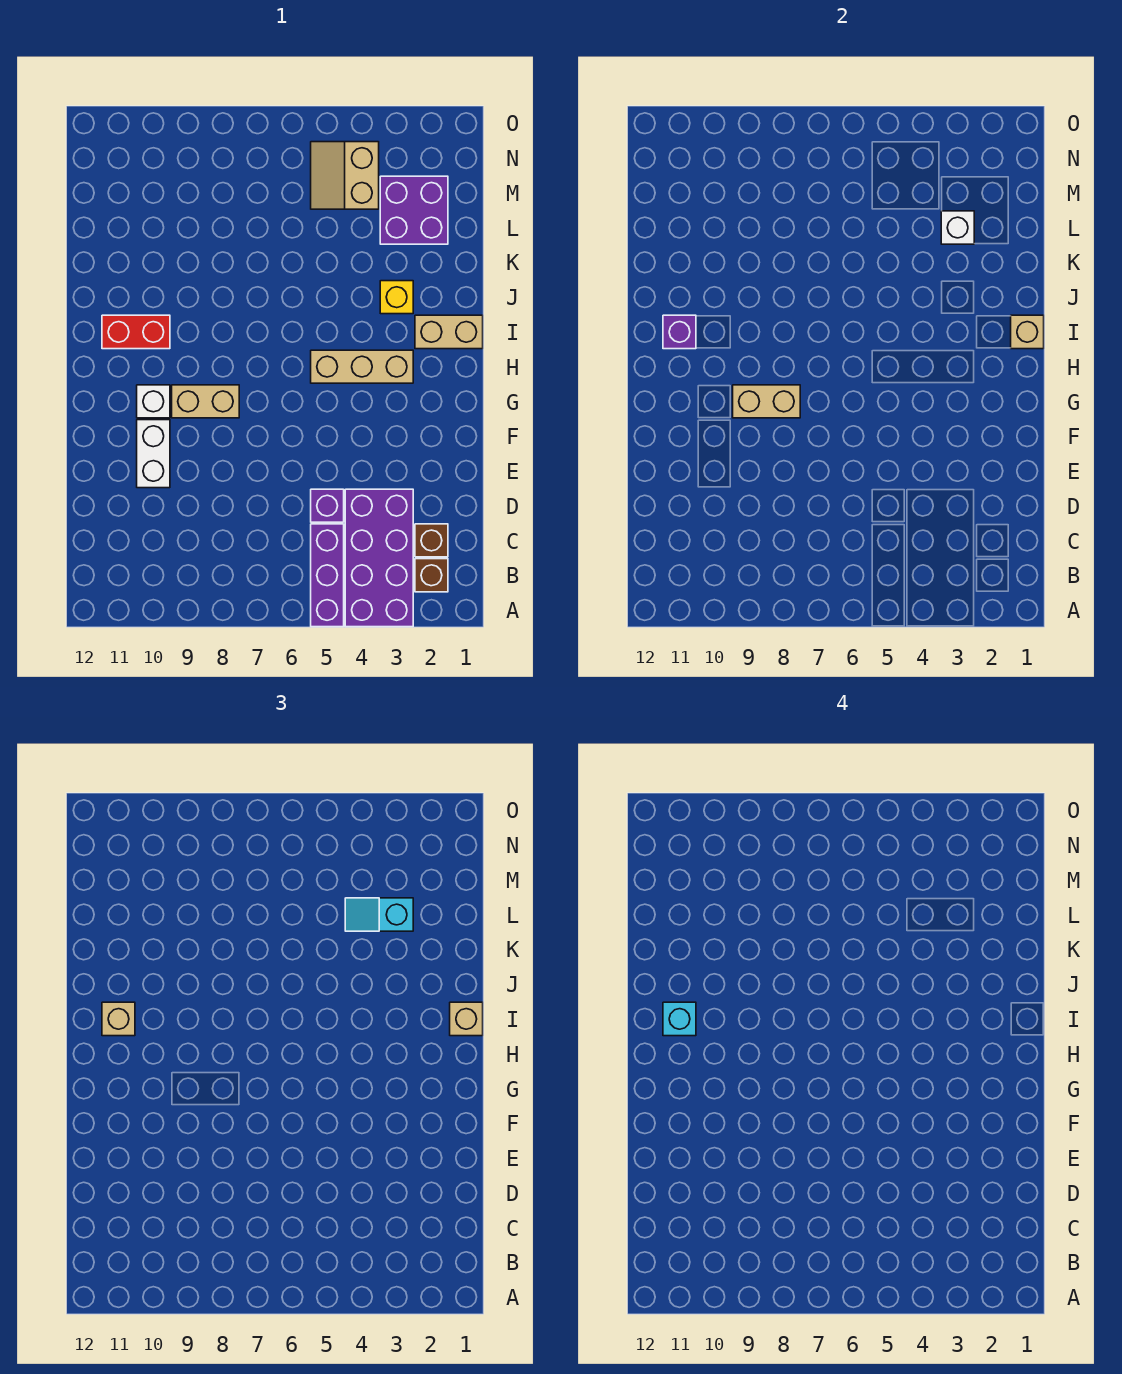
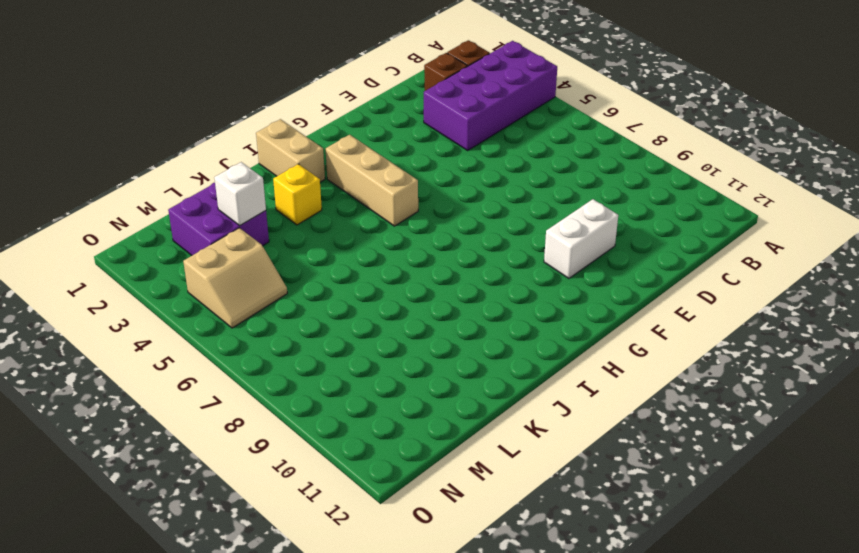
none -> purple brick A5:C5 level 1
none -> purple brick D5 level 1
none -> tan brick G8:G9 level 1

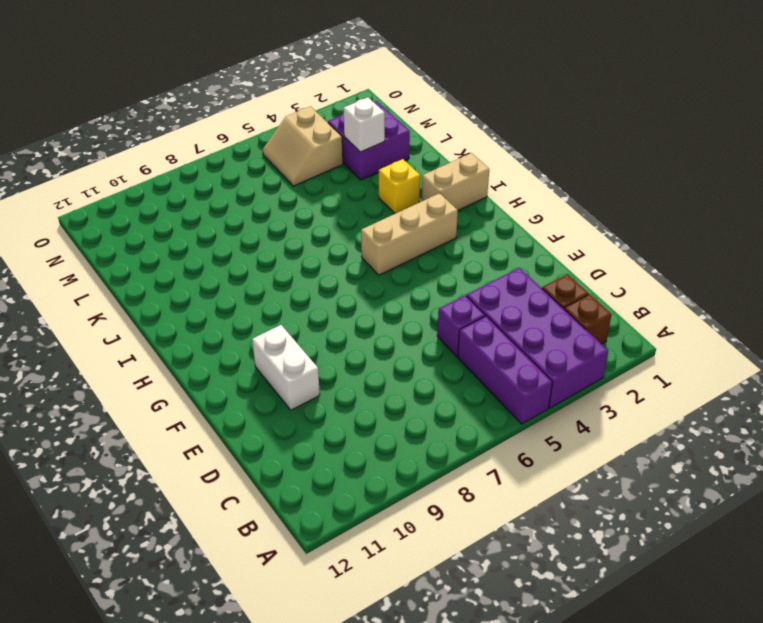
none -> tan brick G8:G9 level 1
none -> white brick G10 level 1
none -> red brick I10:I11 level 1

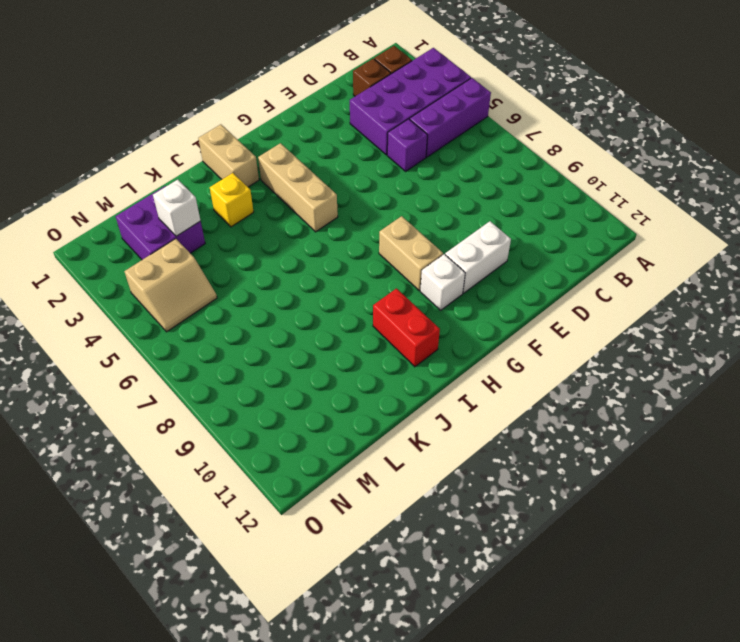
none -> tan brick G8:G9 level 2
none -> tan brick I1 level 2
none -> purple brick I11 level 2

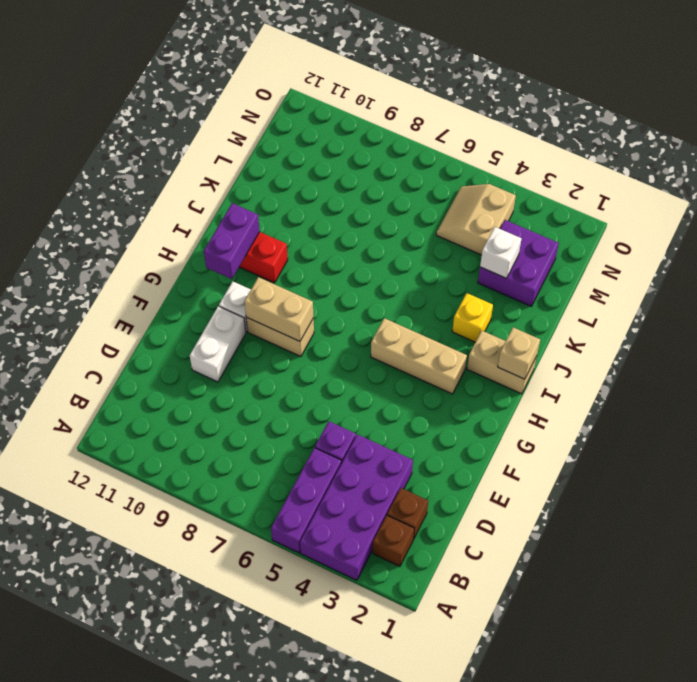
purple brick H11:I11 level 2 -> purple brick I11 level 2
none -> tan brick I1 level 3
none -> tan brick I11 level 3
none -> cyan slope L3:L4 level 3 top 3

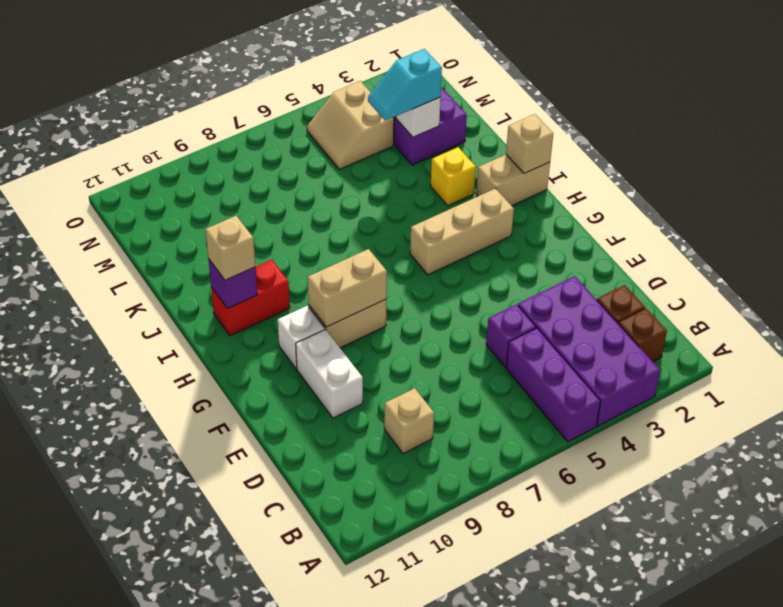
tan brick C9 level 1 -> tan brick I1 level 3
none -> cyan brick I11 level 4

